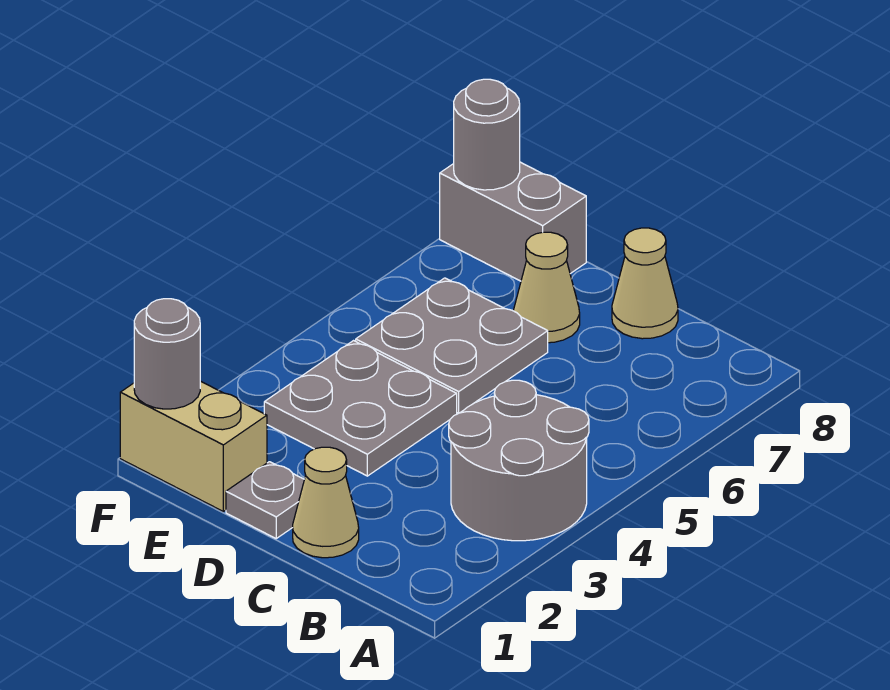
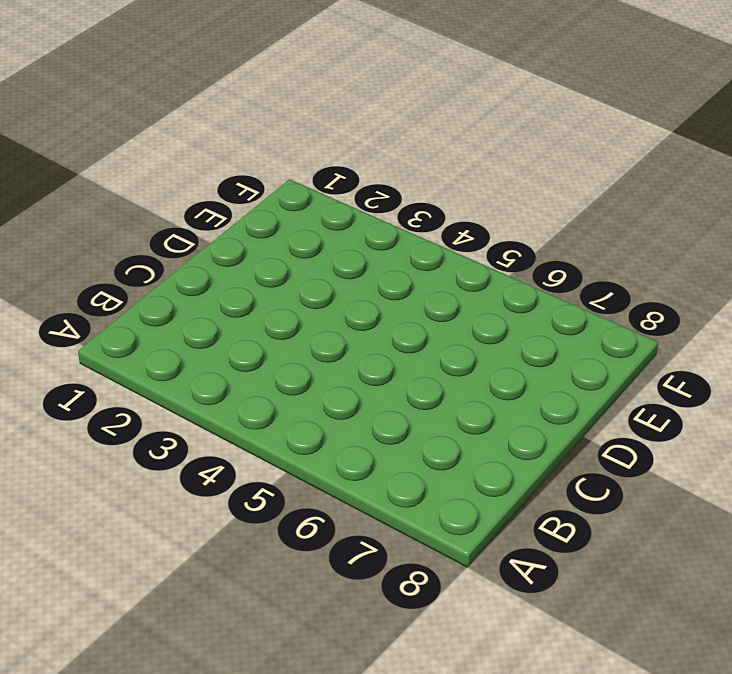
none -> grey round brick A3:B4 level 1
none -> tan cone C1 level 1

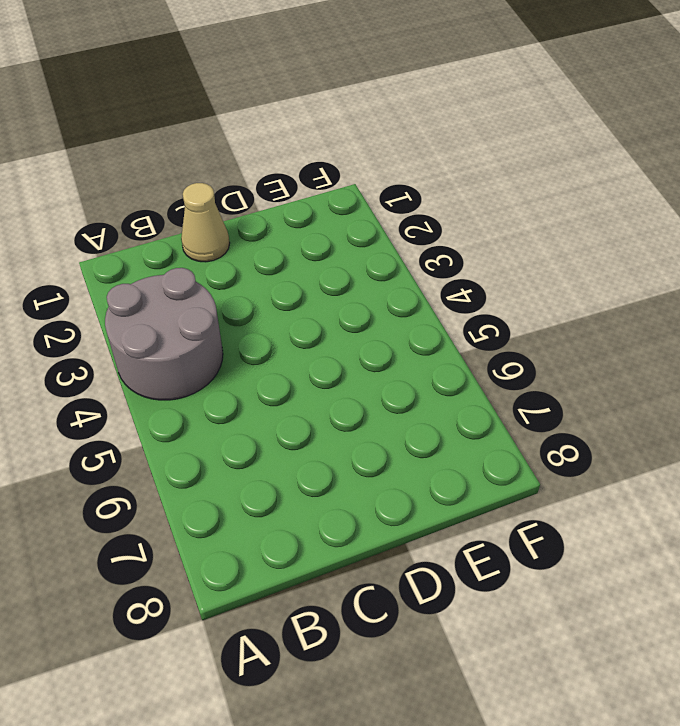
none -> tan cone C8 level 1
none -> grey plate D1 level 1

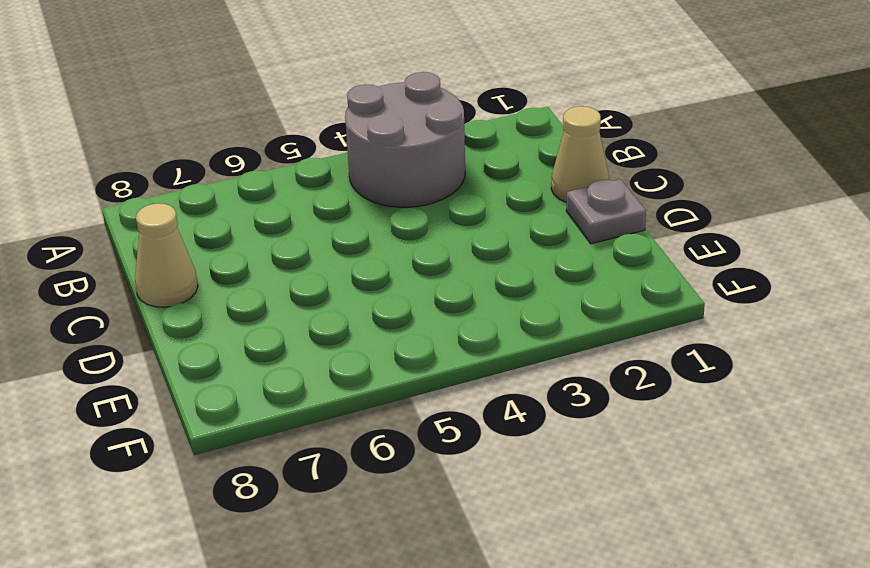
none -> grey plate D3:E4 level 1
none -> grey plate D5:E6 level 1

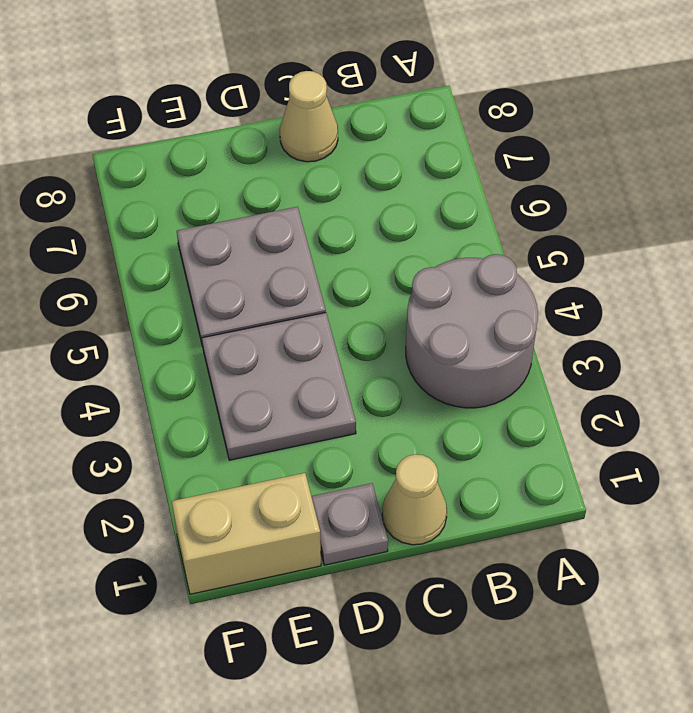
none -> tan cone D7 level 1
none -> grey brick E8:F8 level 1

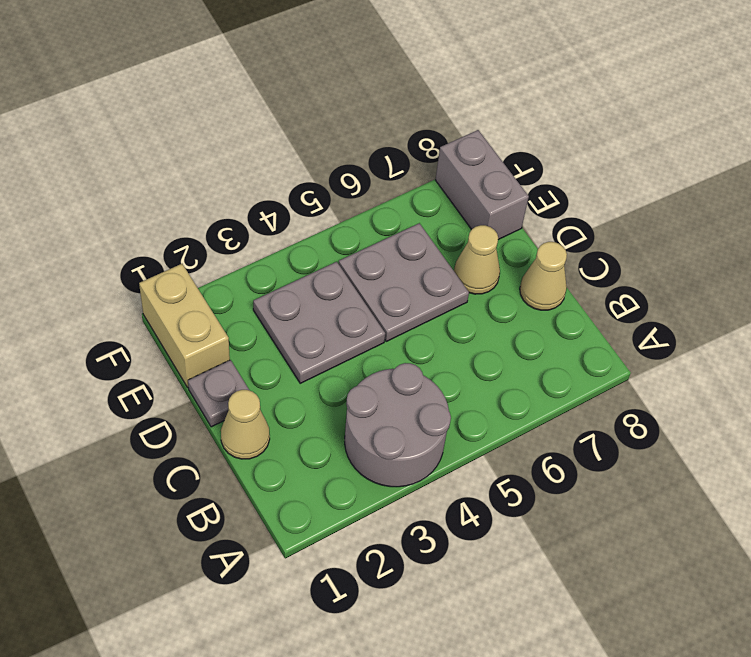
none -> grey round brick F1 level 2
none -> grey round brick F8 level 2

